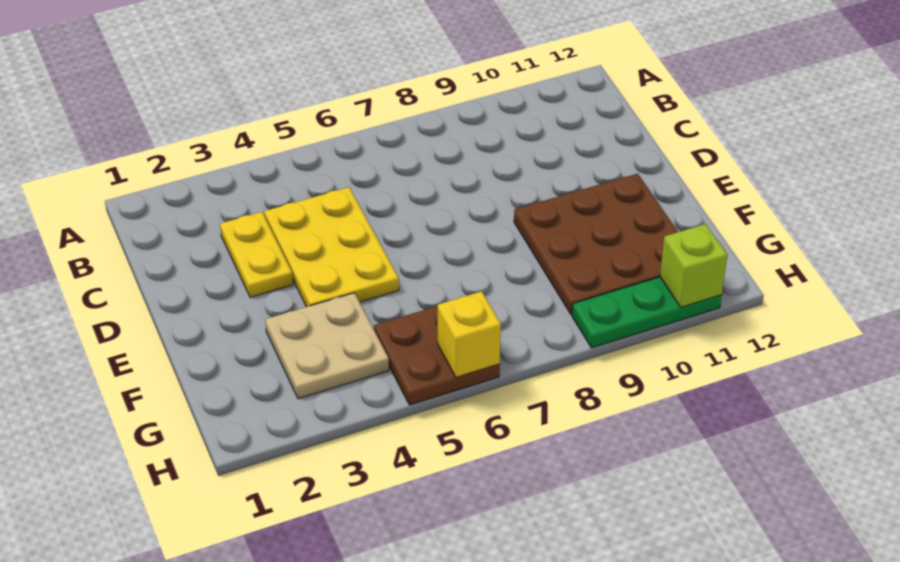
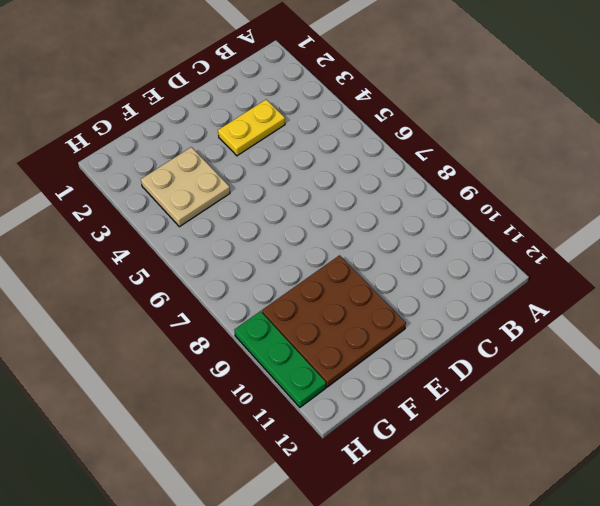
none -> yellow plate C4:E5 level 1
none -> brown plate G5:H6 level 1

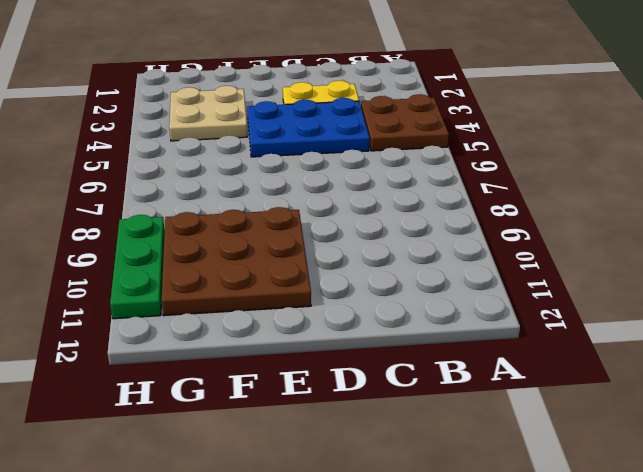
brown plate A4:B5 level 1 -> brown plate G5:H6 level 1
blue plate C4:E5 level 1 -> yellow plate C4:E5 level 1
none -> yellow brick H6 level 2
none -> lime brick H11 level 2

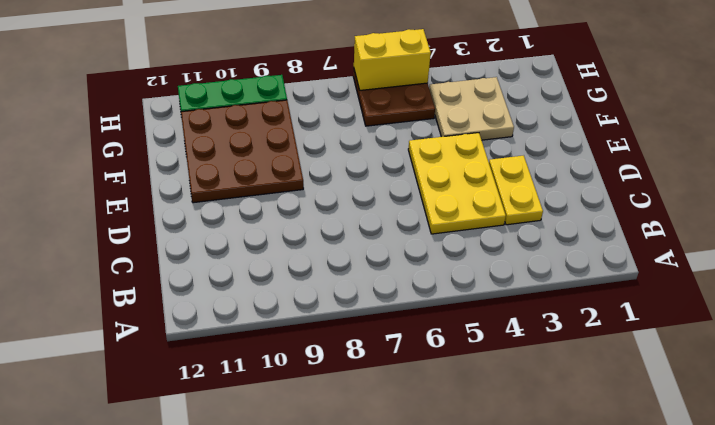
yellow brick H5:H6 level 2 -> yellow brick H6 level 2
none -> lime brick H11 level 2

